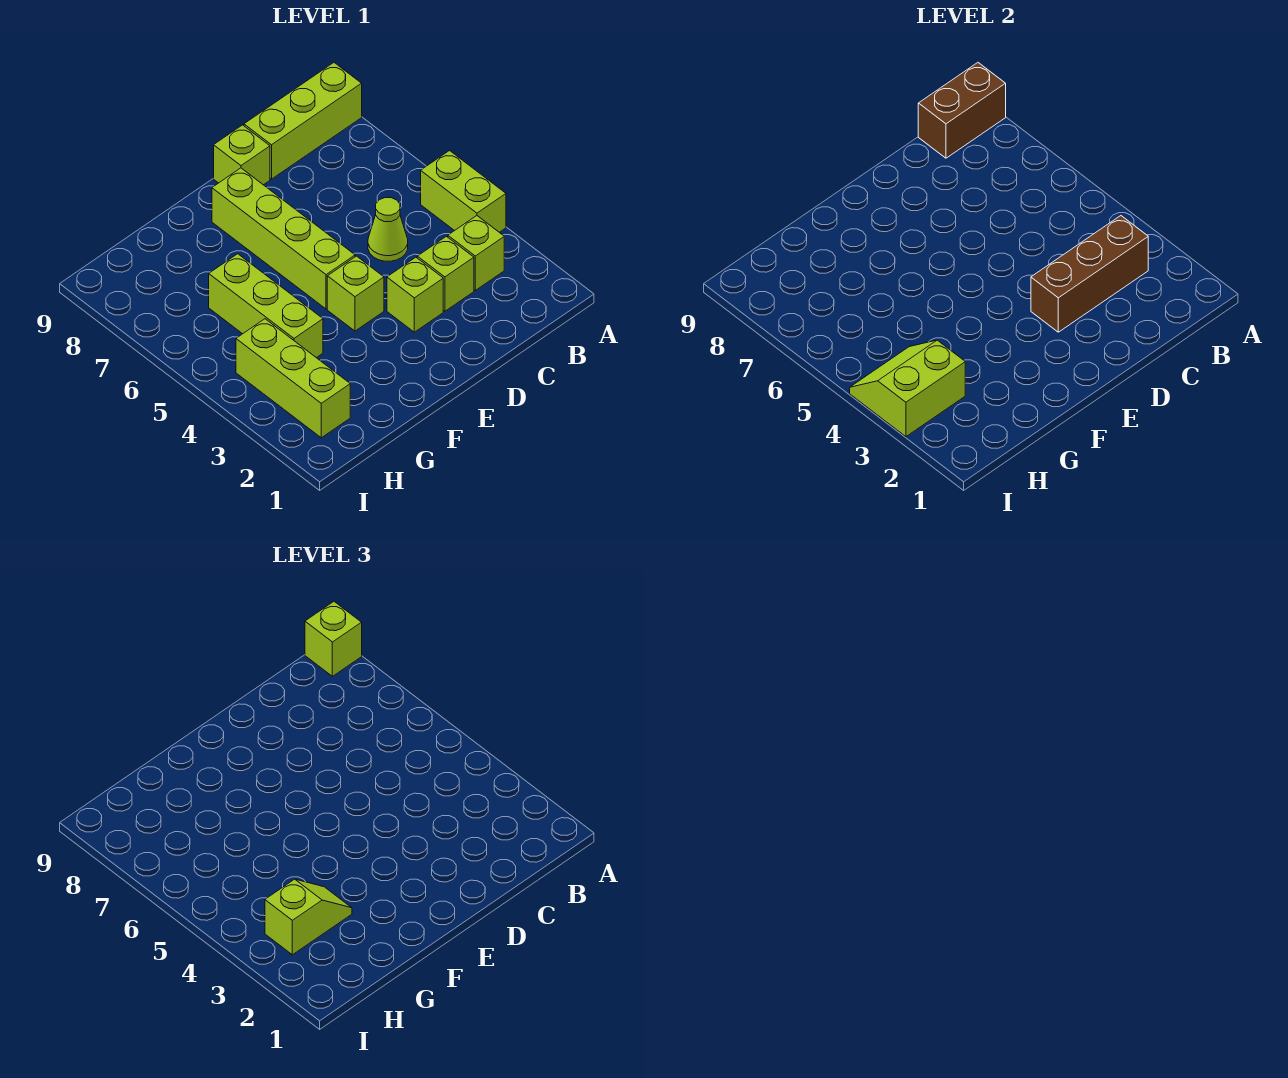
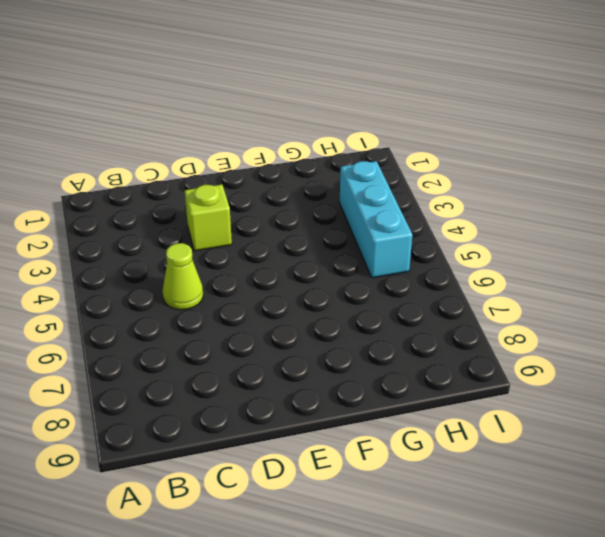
cyan brick H3:H5 level 1 -> lime brick H2:H4 level 1
none -> lime brick A4:A5 level 1
none -> lime brick A9:C9 level 1
none -> lime brick B3 level 1

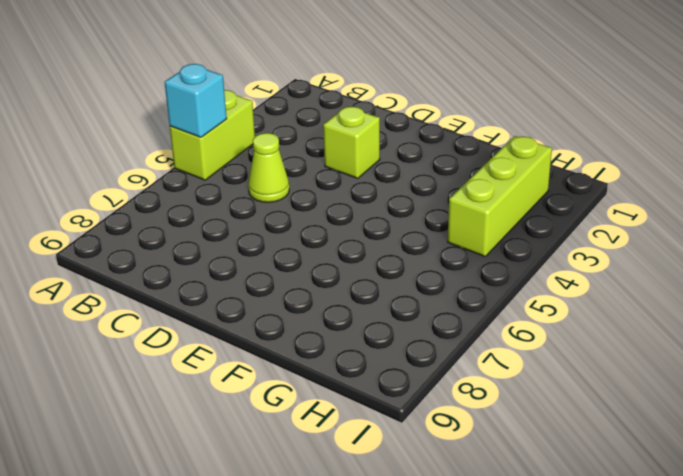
cyan brick A5 level 2 -> none
none -> lime brick A9:C9 level 1
none -> lime brick B3 level 1
none -> lime brick C3 level 1

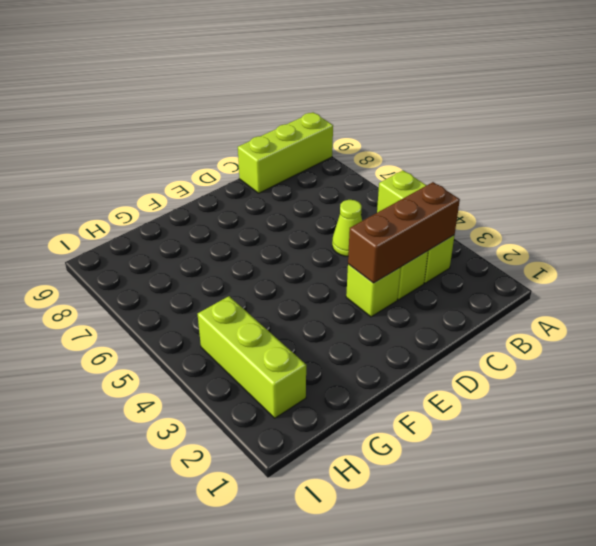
none -> lime brick D9 level 1
none -> lime brick E4 level 1
none -> lime brick E5:E8 level 1

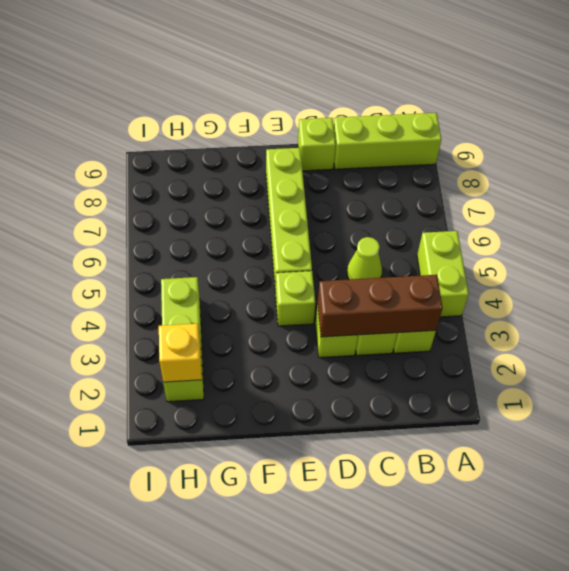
yellow brick H2 level 2 -> none
none -> lime brick G4:G6 level 1
none -> brown brick A9:B9 level 2
none -> lime slope H3:I4 level 2 top 3

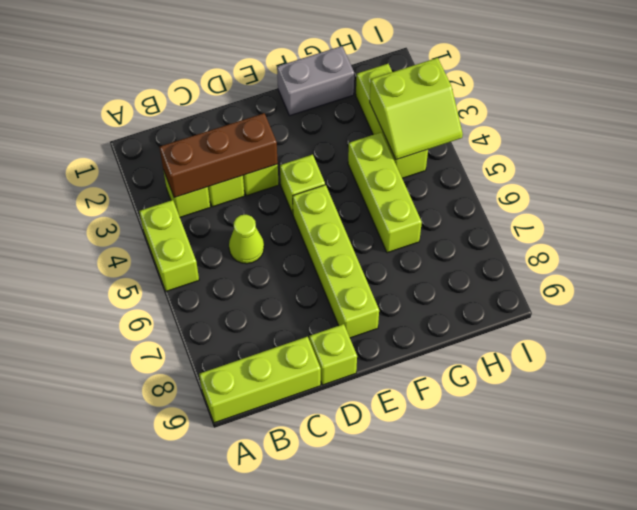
grey brick F1:G1 level 1 -> none
none -> brown brick A9:B9 level 2
none -> lime brick A9 level 3
none -> lime slope G3:H3 level 3 top H

